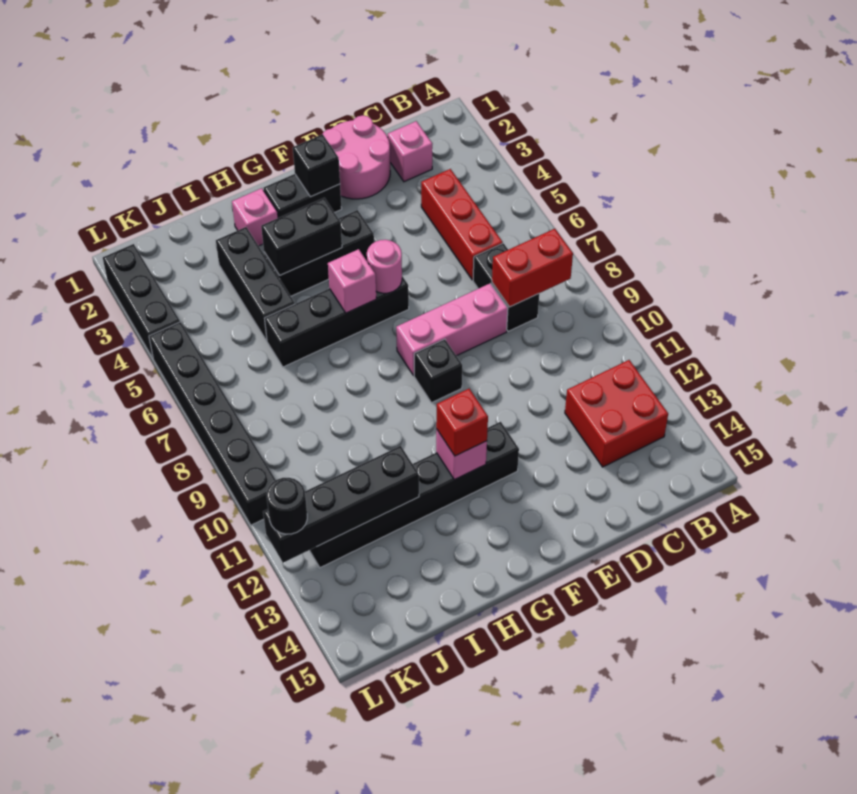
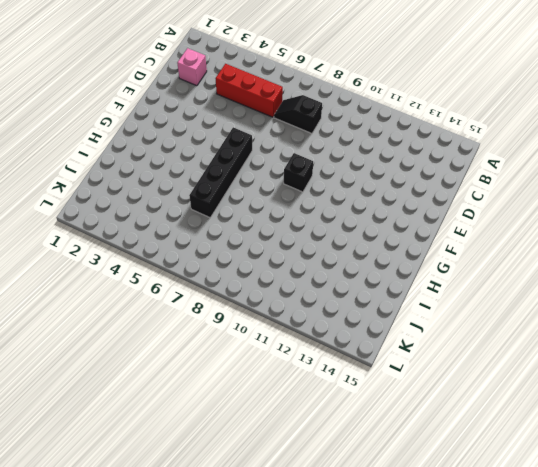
black slope C7:C8 level 1 top 8 -> black brick C7:C8 level 1
none -> red brick B12:C13 level 1
none -> pink round brick D1:E2 level 1
none -> pink brick D8:F8 level 1

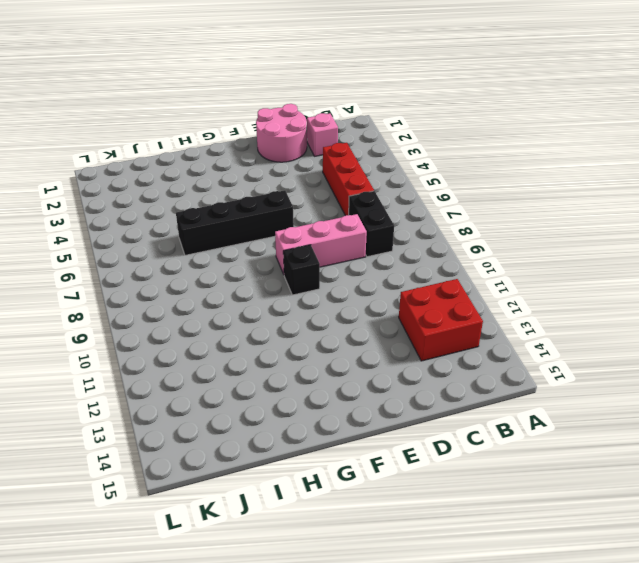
none -> black brick F2:G2 level 1
none -> black brick F4:H4 level 1
none -> black brick F12:K12 level 1

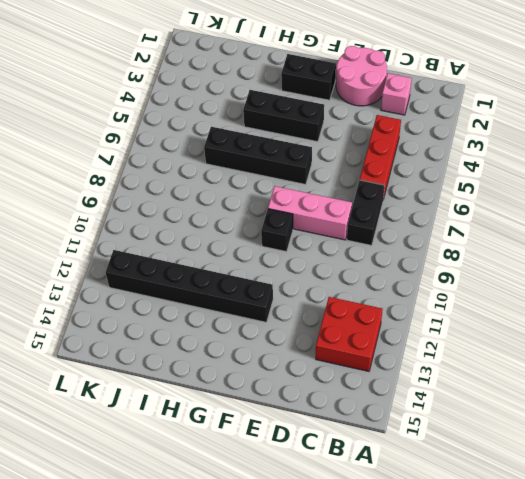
none -> pink brick H2 level 1
none -> black brick I3:I5 level 1
none -> black brick L2:L4 level 1

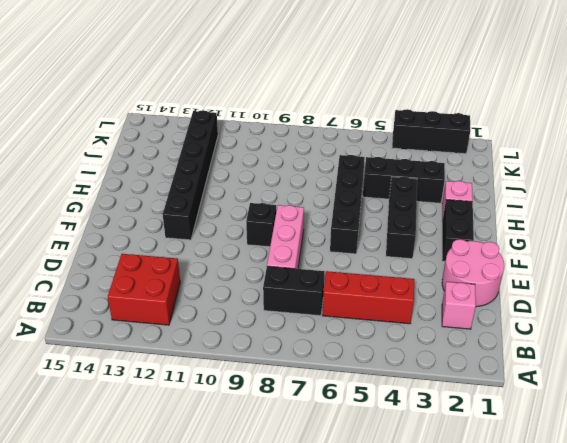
none -> black brick L5:L10 level 1
none -> red brick B8:C8 level 2
none -> black brick F2 level 2

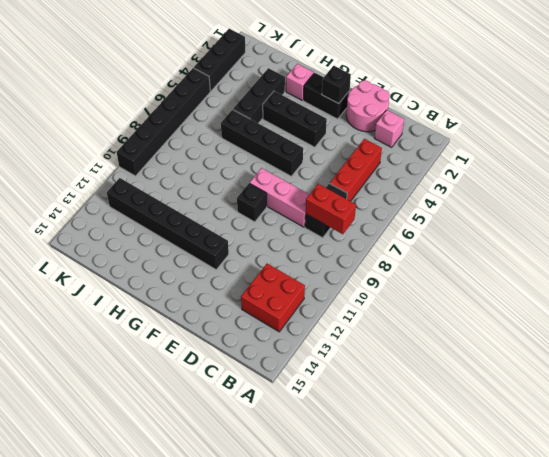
none -> pink round brick F6 level 2
none -> black brick G4:H4 level 2
none -> pink brick G6 level 2

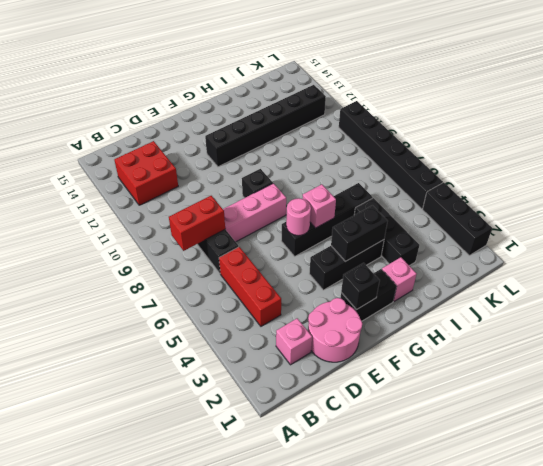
none -> pink brick G12 level 2
none -> black brick I12:L12 level 2
none -> red brick G12 level 3

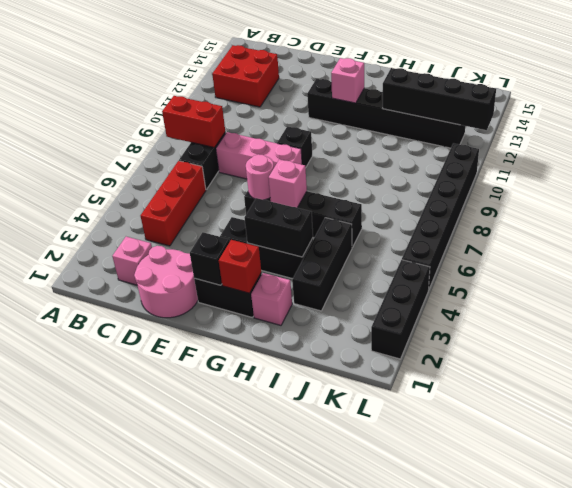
red brick G2 level 2 -> red brick G12 level 3
none -> black round brick L12 level 3

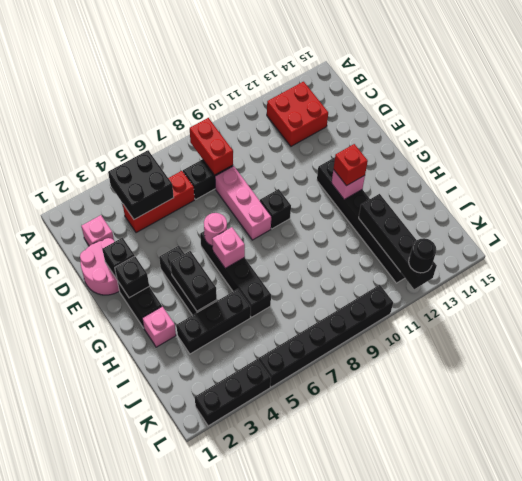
black brick B4:C5 level 2 -> none
black brick E2 level 2 -> none

